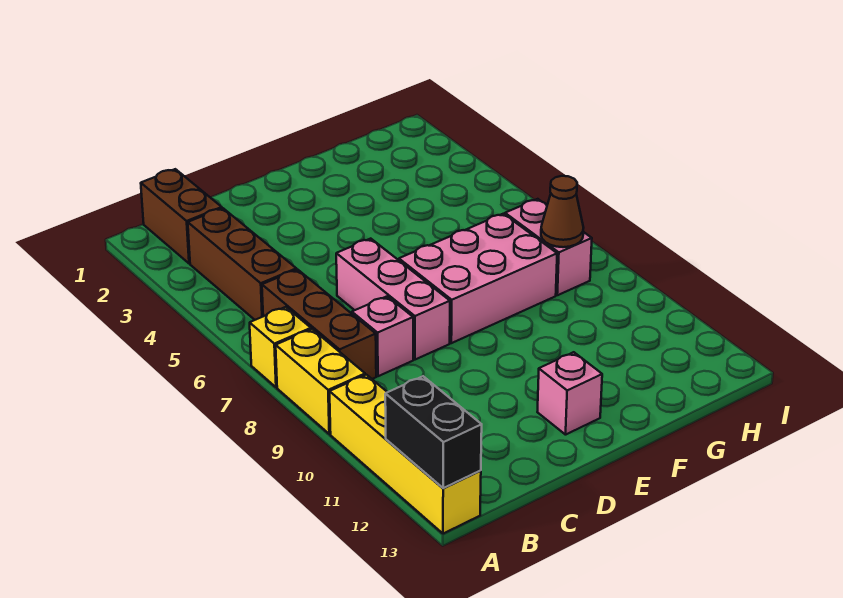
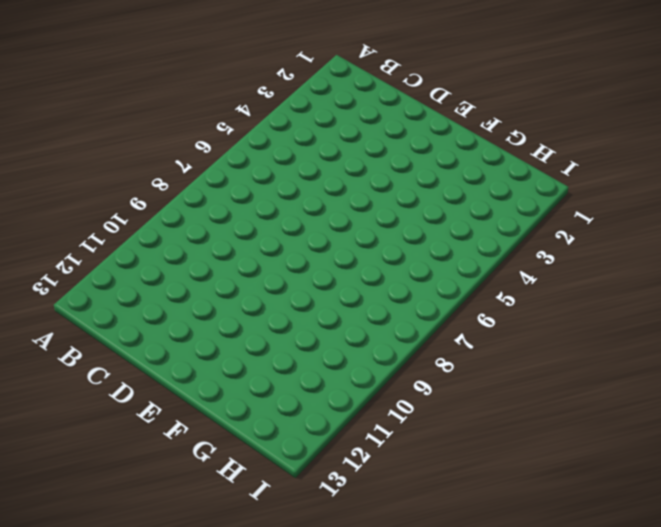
none -> yellow brick A7 level 1
none -> yellow brick A8:A9 level 1
none -> yellow brick A10:A13 level 1

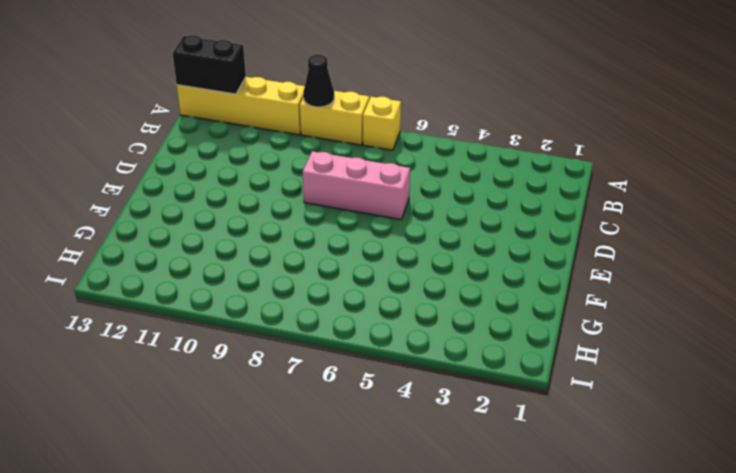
black cone A9 level 2 -> none
none -> brown brick B1:B2 level 1
none -> brown brick B3:B5 level 1
none -> brown brick B6:B8 level 1

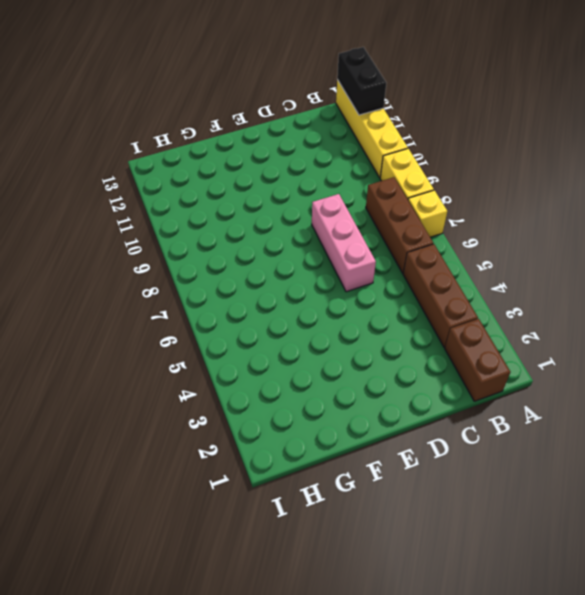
none -> pink brick C8 level 1
none -> pink brick E7:G8 level 1
none -> pink brick E12 level 1

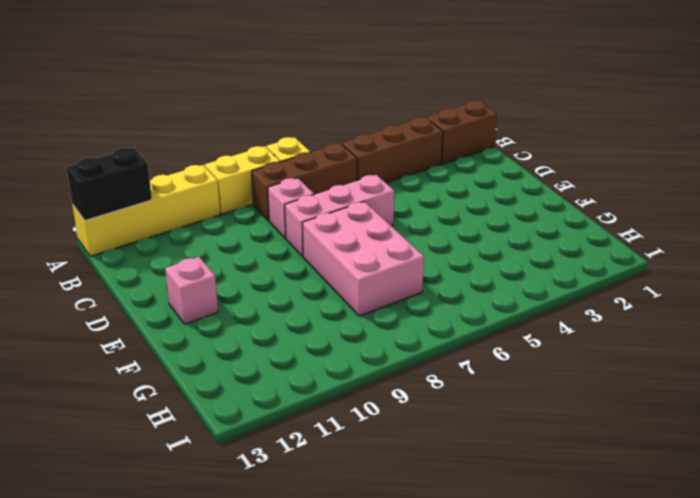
none -> pink brick H7:H8 level 1
none -> brown cone H8 level 2

